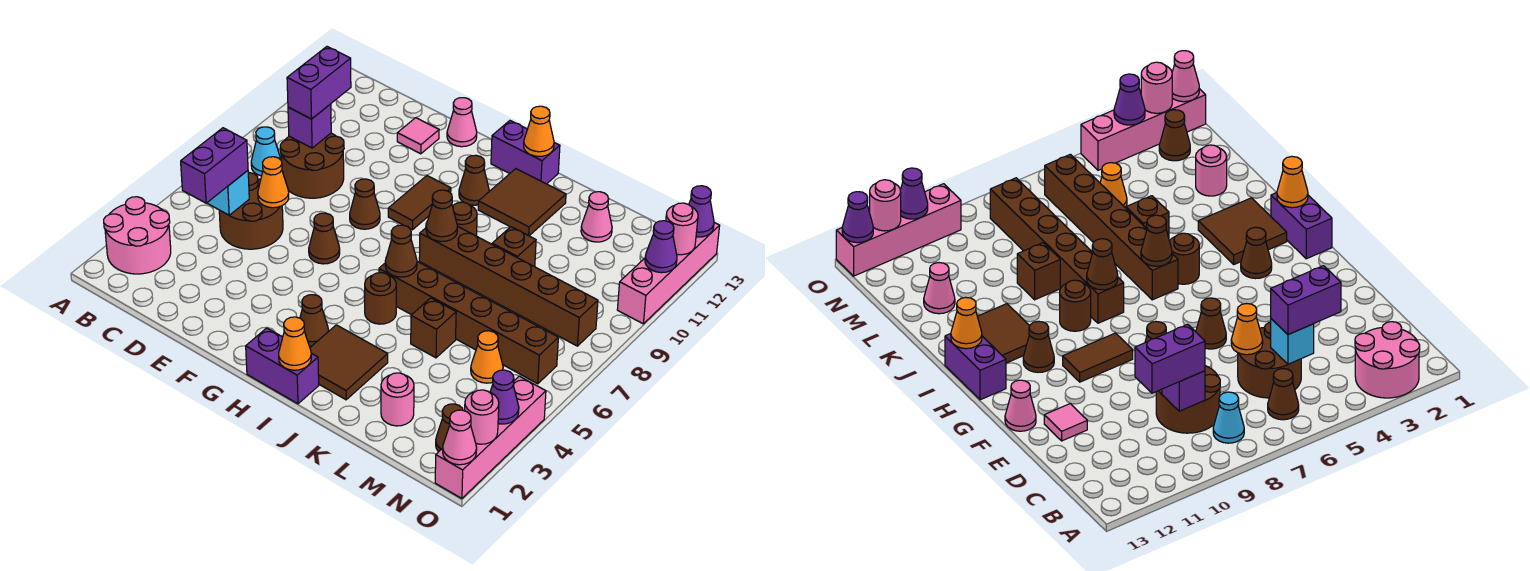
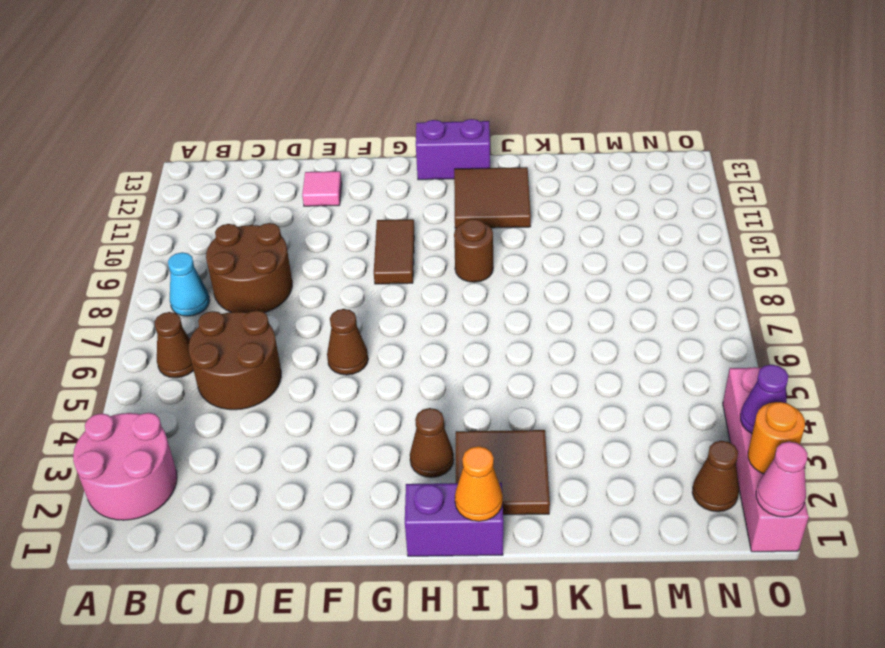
orange round brick O2 level 2 -> pink round brick O2 level 2
none -> brown cone F8 level 1
none -> pink cone F13 level 1
none -> brown cone H11 level 1
none -> brown round brick I5 level 1

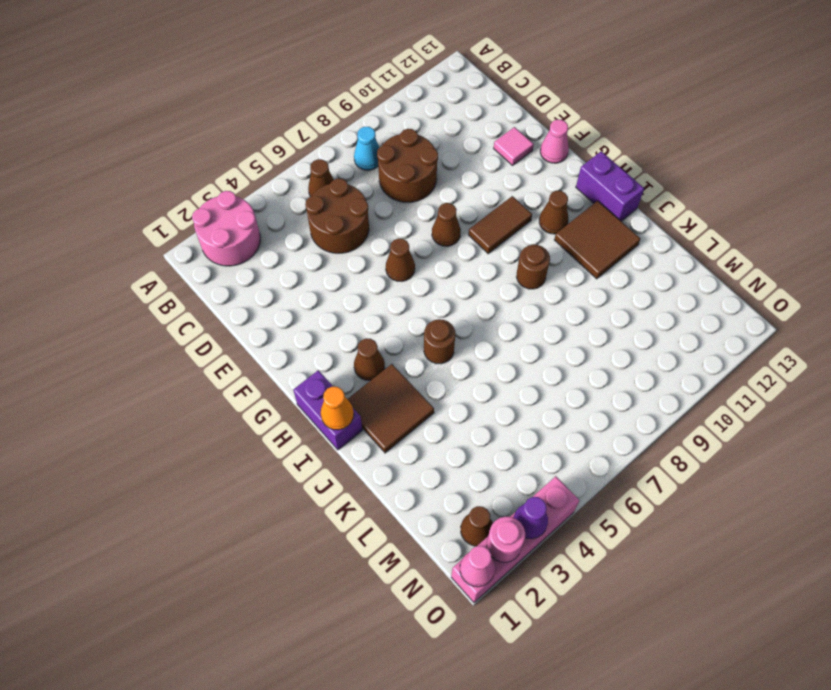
none -> brown brick I6:N6 level 1
none -> brown brick I8:N8 level 1
none -> brown brick K5 level 1
none -> brown brick K9 level 1

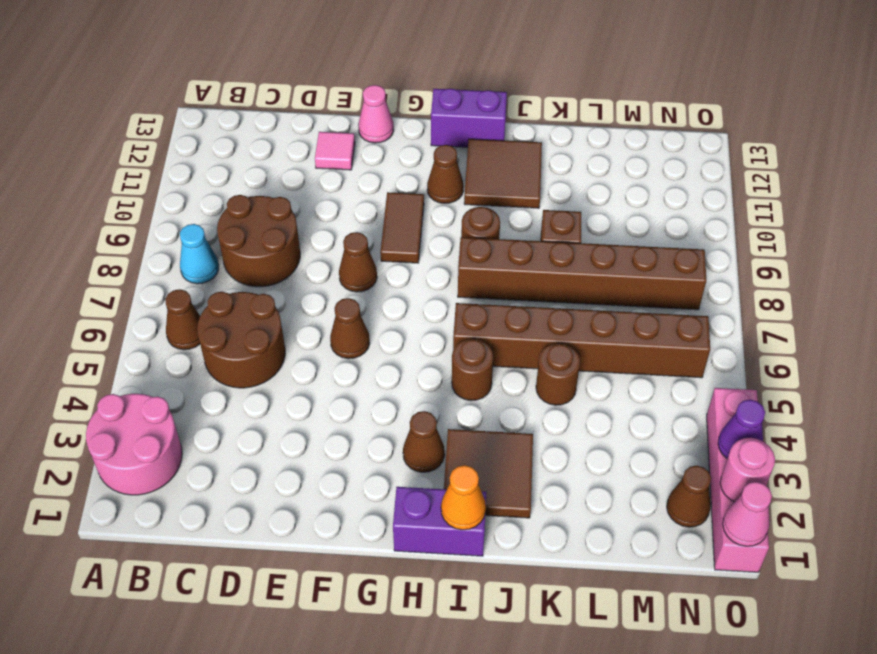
brown round brick K5 level 1 -> brown brick K5 level 1
none -> pink round brick L2 level 1
none -> pink cone L12 level 1
none -> orange cone M5 level 1
none -> pink brick O10:O13 level 1

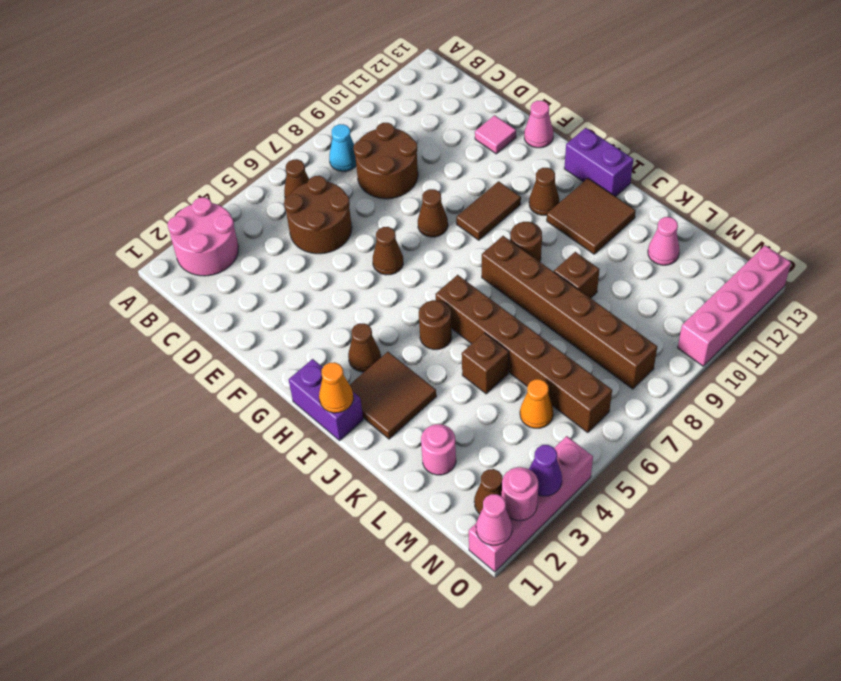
none -> cyan brick C5 level 2
none -> purple brick C9 level 2
none -> orange cone D6 level 2
none -> brown cone I6 level 2

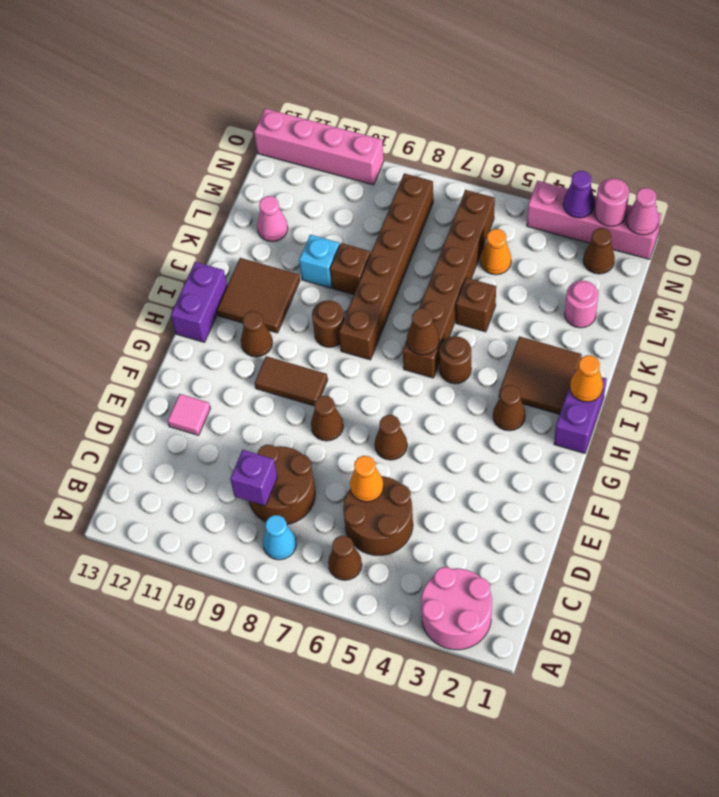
cyan brick K10 level 1 -> cyan brick C5 level 2
none -> pink cone F13 level 1
none -> brown cone I8 level 2
none -> orange cone I13 level 2
none -> purple cone O11 level 2

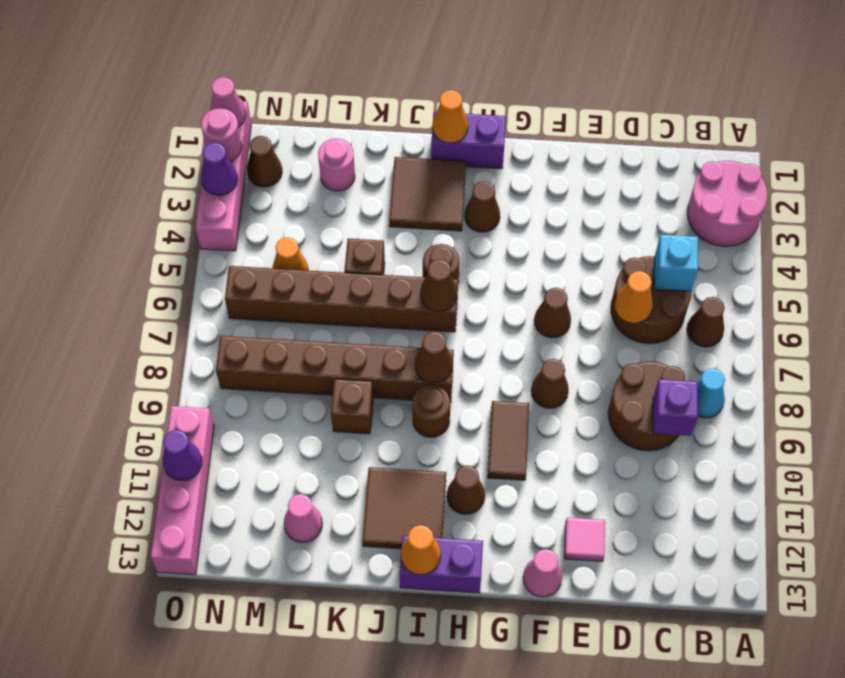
none -> pink round brick O12 level 2
none -> purple cone O13 level 2
none -> purple brick C4:C5 level 3
none -> purple brick C9:C10 level 3

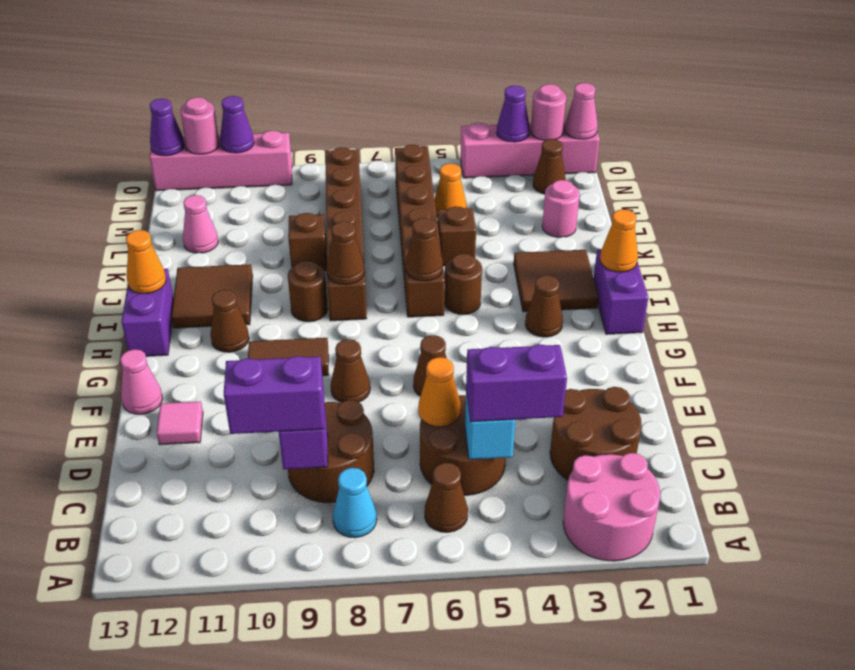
brown round brick C2:D3 level 1 -> none

